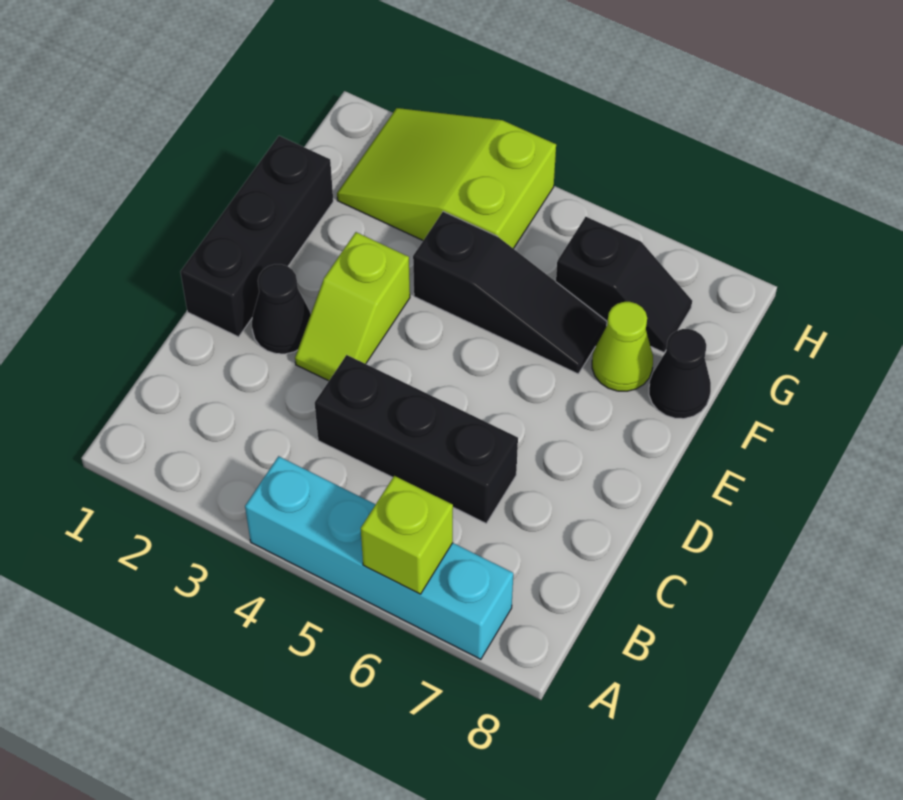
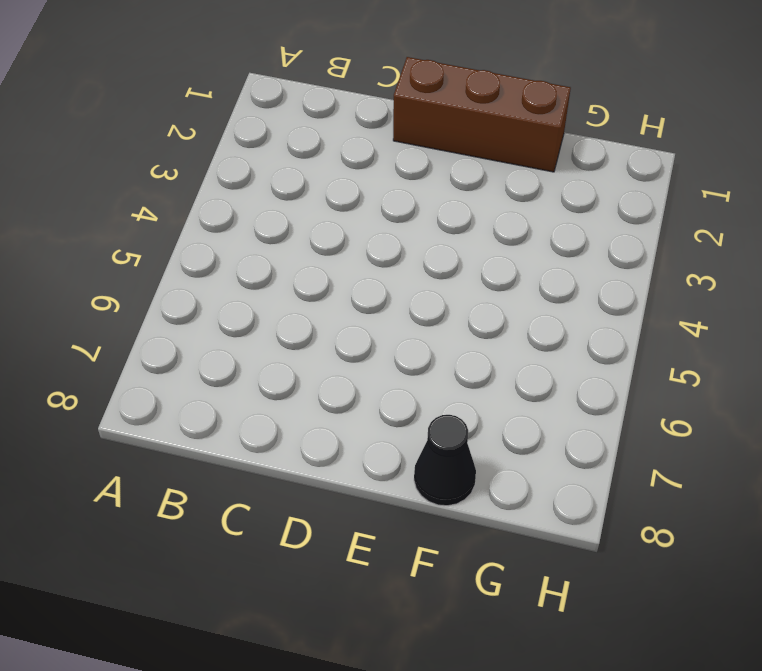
brown brick D1:F1 level 1 -> black brick D1:F1 level 1
none -> cyan brick A4:A7 level 1
none -> black brick C4:C6 level 1

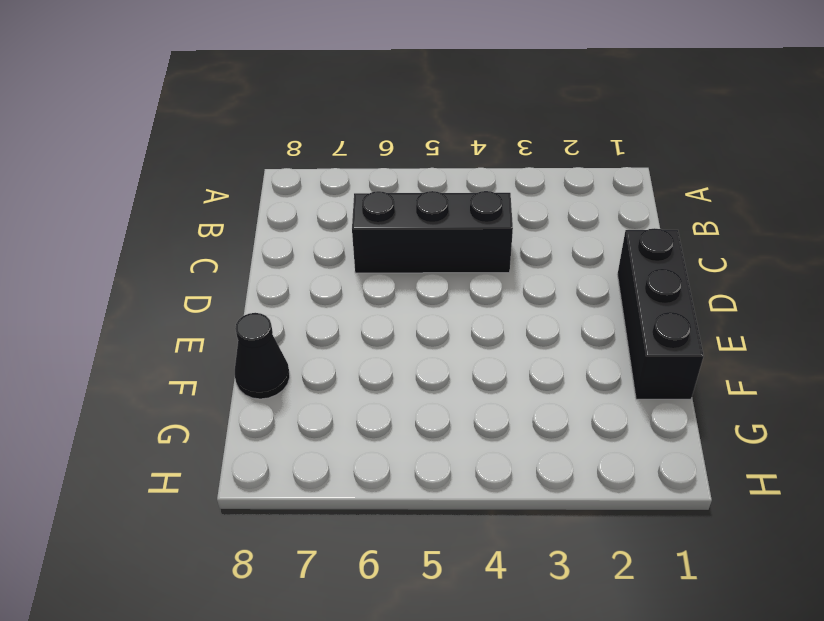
none -> cyan brick A4:A7 level 1
none -> black cone D2 level 1

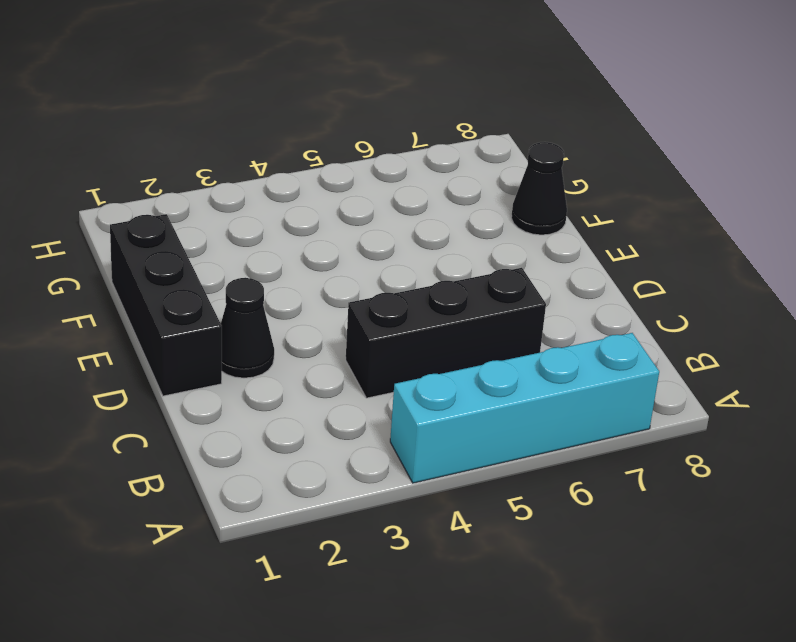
none -> lime slope D3:E3 level 1 top E
none -> black slope F4:F6 level 1 top 4

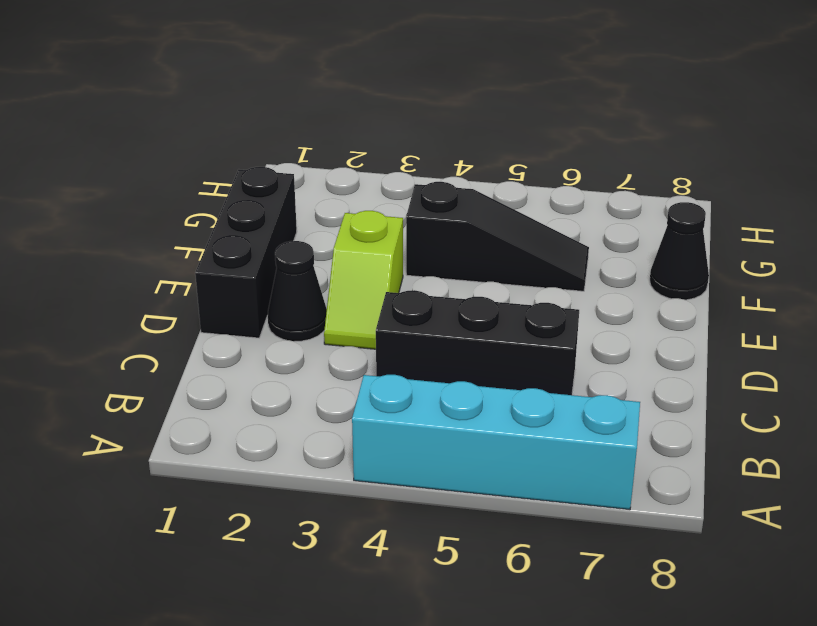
none -> lime cone F7 level 1
none -> lime slope G2:H4 level 1 top 4

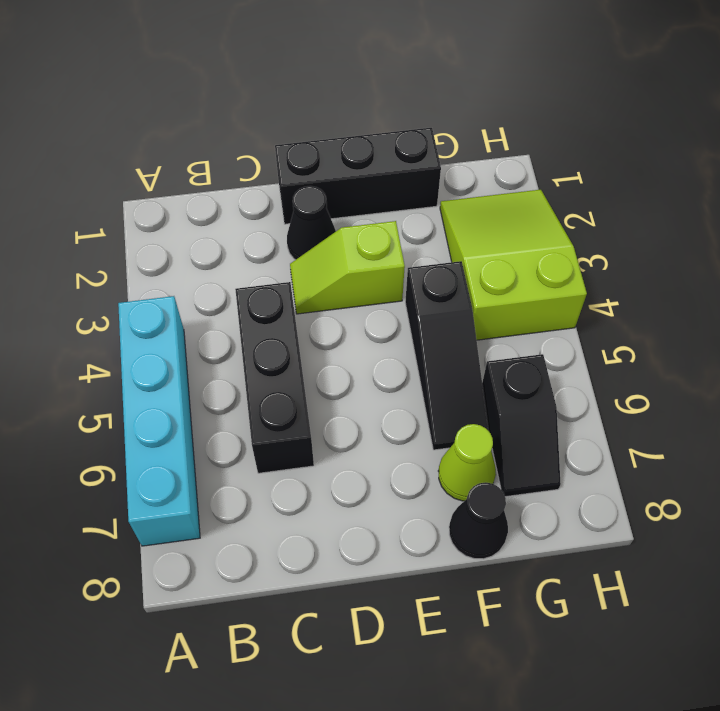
none -> lime brick A6 level 2

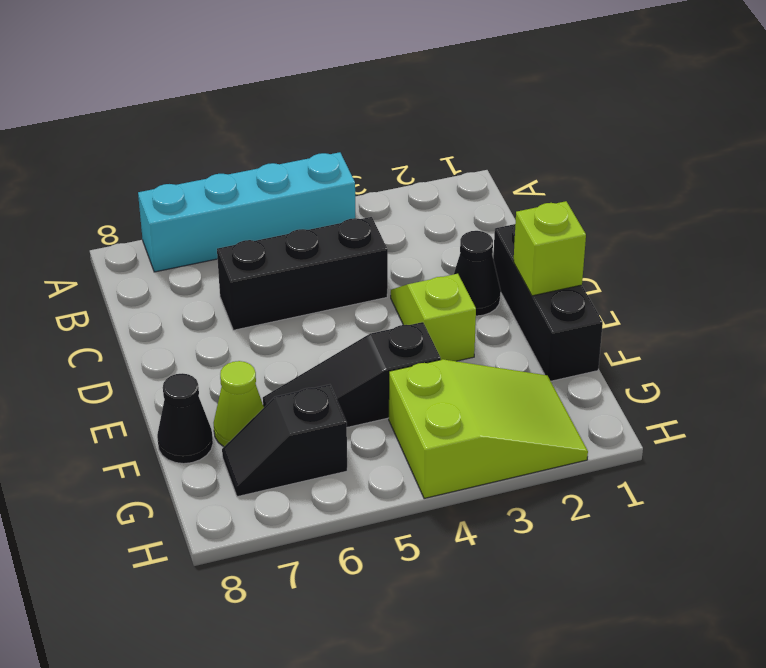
lime brick E1 level 2 -> lime brick A6 level 2

